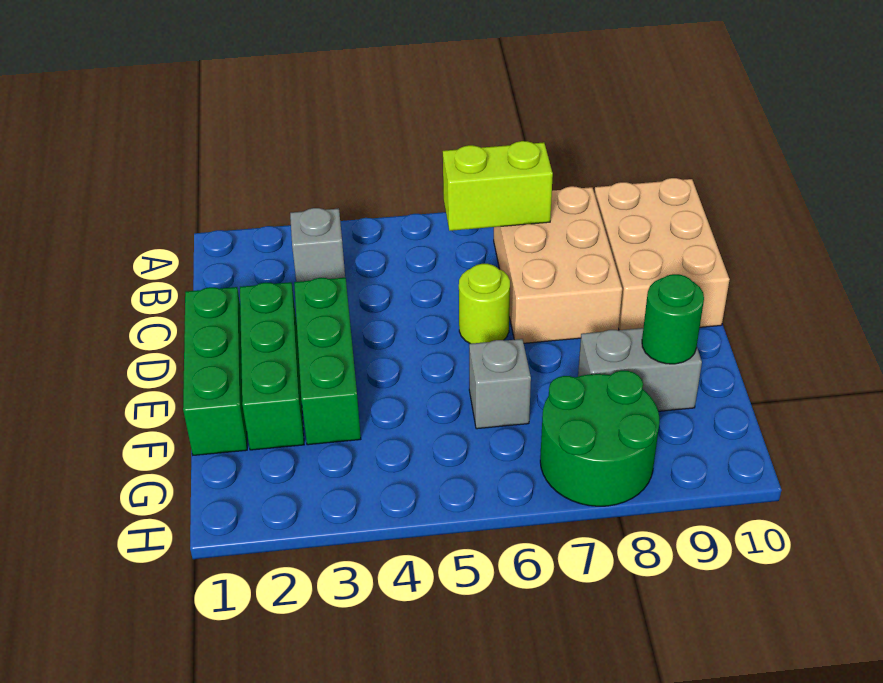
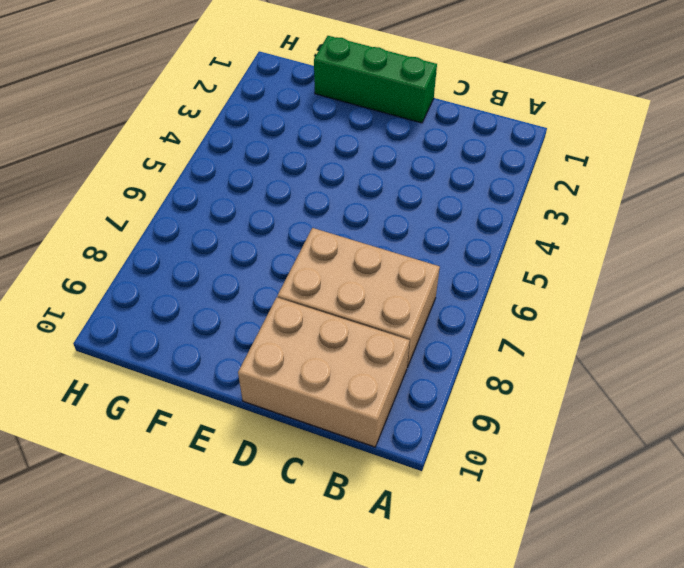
none -> grey brick B3 level 1
none -> green brick D2:F2 level 1
none -> green brick D3:F3 level 1

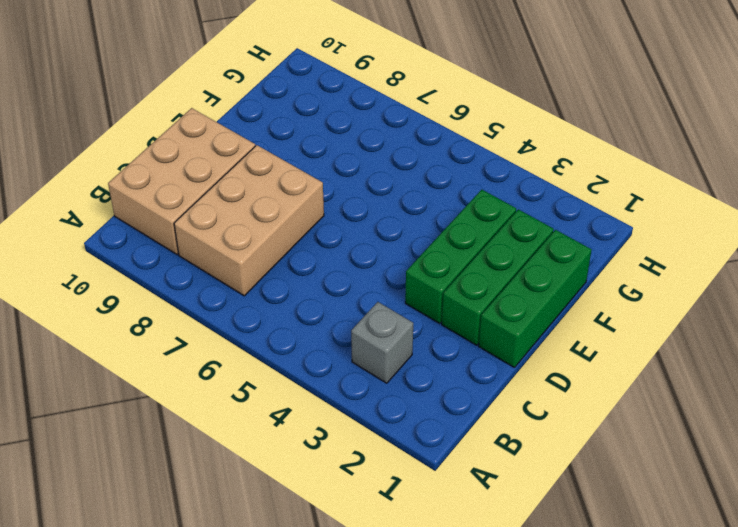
none -> lime round brick D6 level 1
none -> grey brick F6 level 1
none -> grey brick F8:F9 level 1

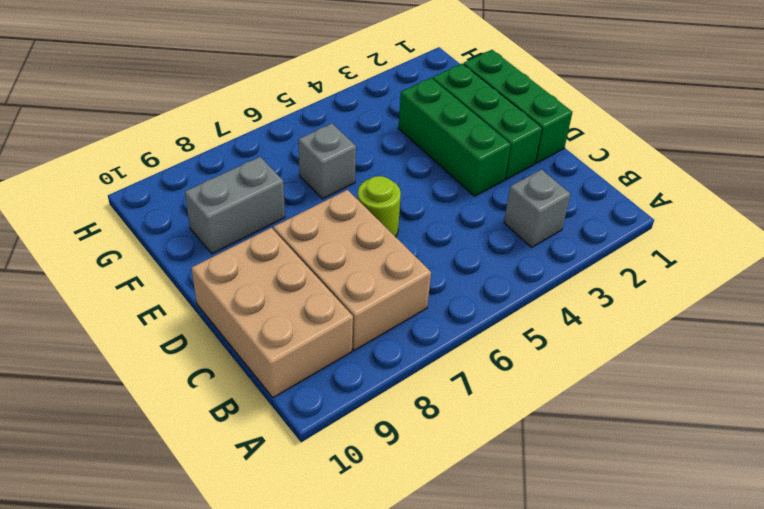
none -> green round brick G7:H8 level 1
none -> lime brick B6:B7 level 2
none -> green round brick F9 level 2

